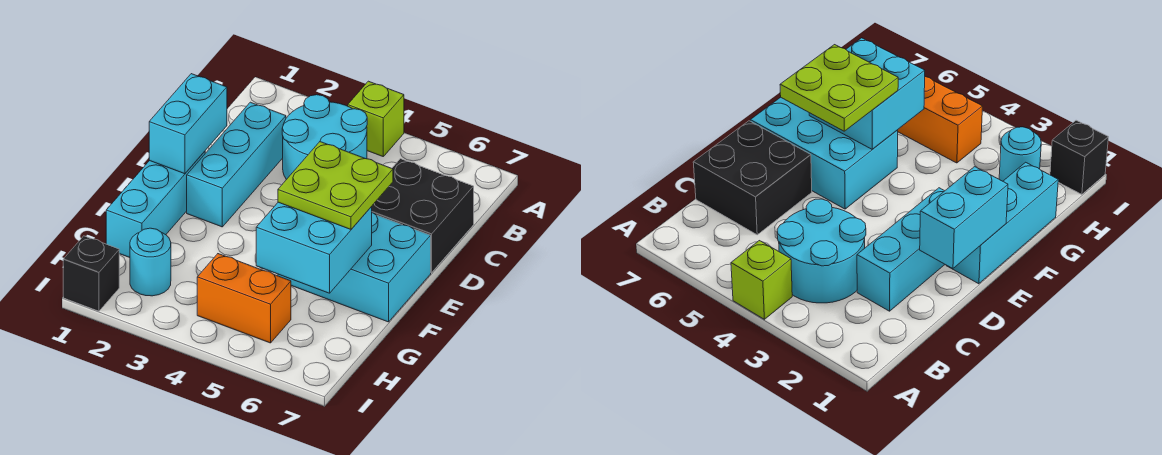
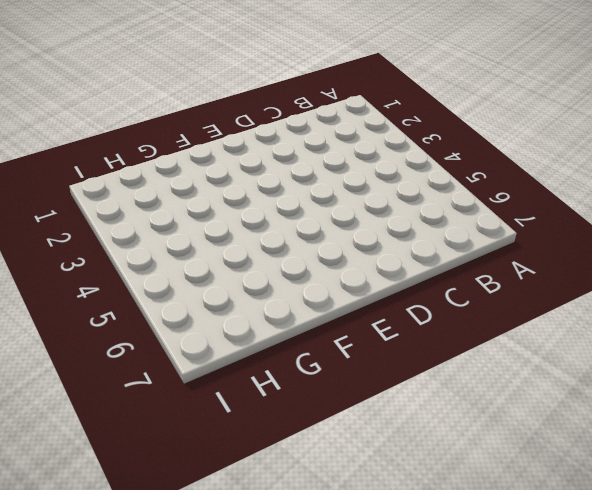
none -> lime brick A4 level 1
none -> cyan round brick B3:C4 level 1
none -> cyan brick C2:E2 level 1

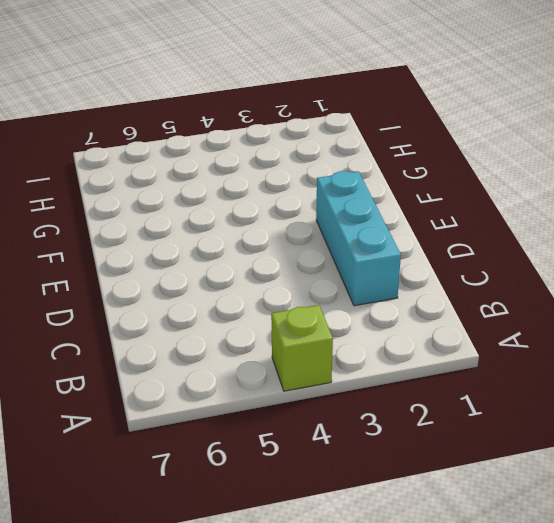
none -> cyan round brick B3:C4 level 1
none -> black brick C6:D7 level 1
none -> cyan brick E1:G1 level 1

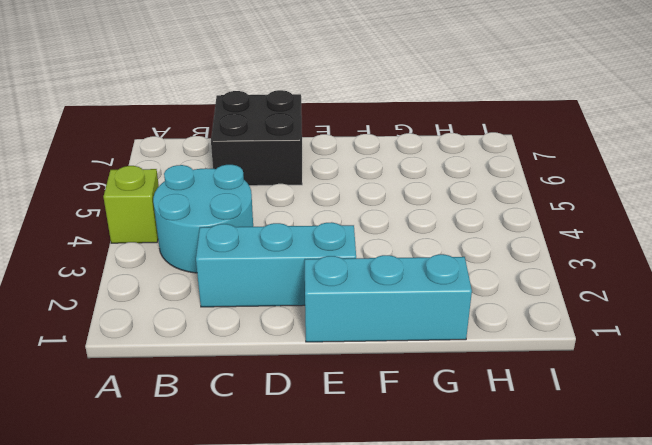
none -> cyan brick E5:F7 level 1
none -> cyan round brick H2 level 1
none -> orange brick H4:H5 level 1

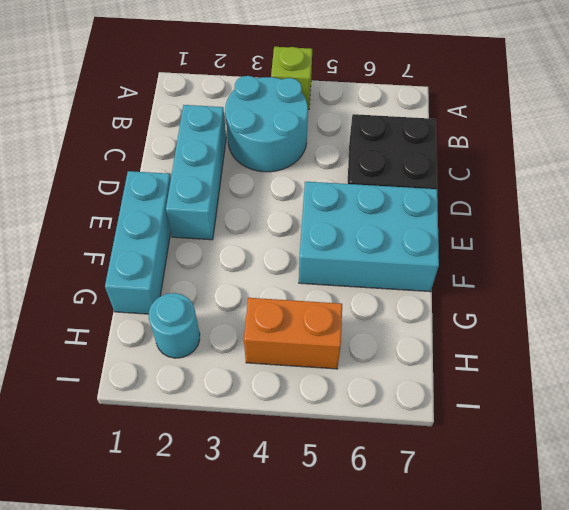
none -> black brick I1 level 1
none -> cyan brick D1:E1 level 2
none -> cyan brick F5:G6 level 2

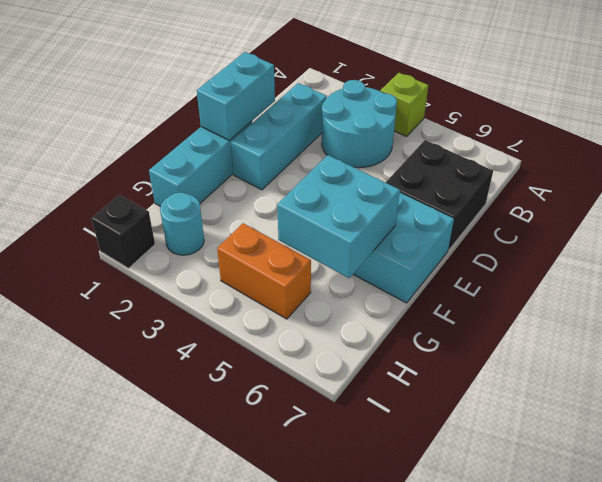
none -> lime plate E5:F6 level 3

